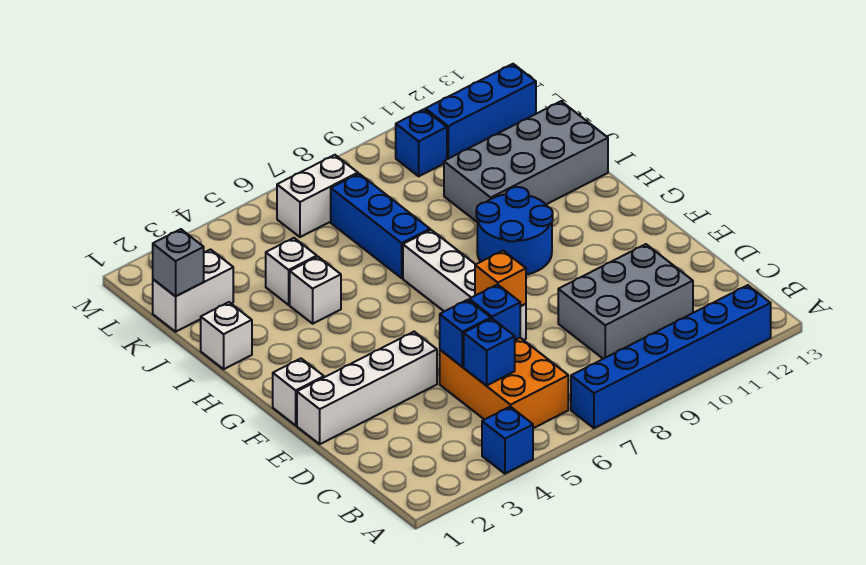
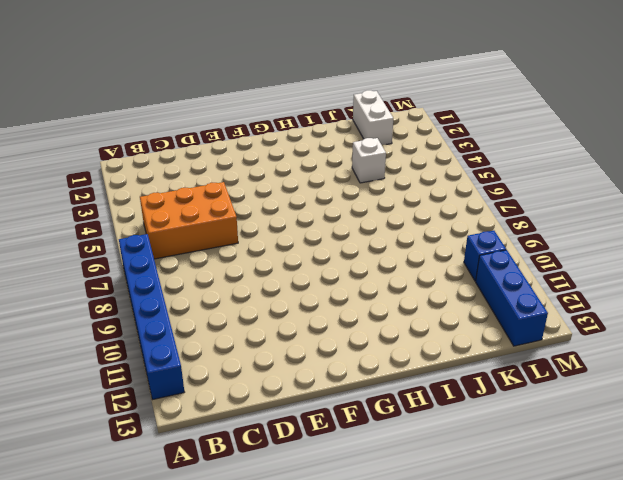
none -> blue brick A4 level 1
none -> grey brick C9:D11 level 1
none -> white brick E1:E4 level 1

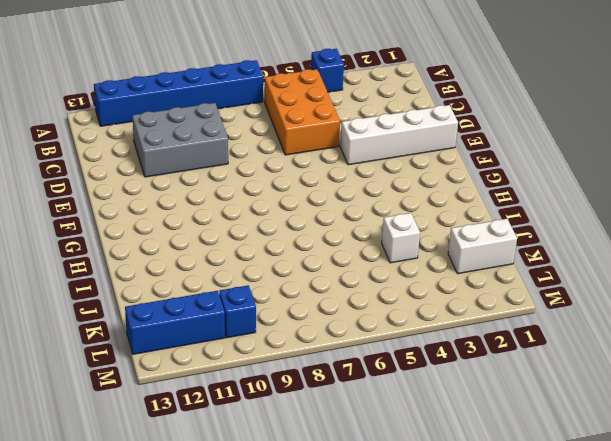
none -> white brick E7:H7 level 1
none -> white brick F1 level 1
none -> blue round brick G9:H10 level 1

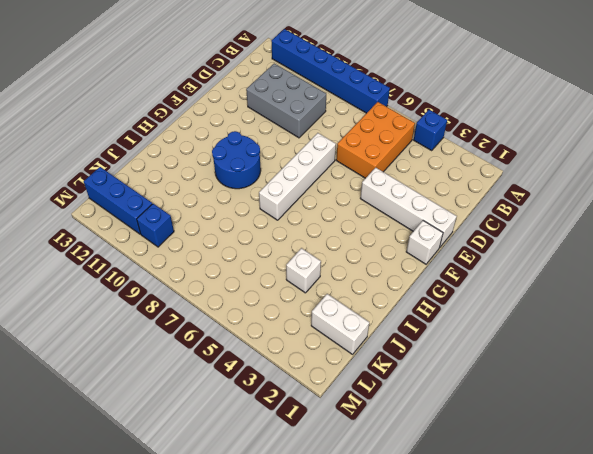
none -> white brick I1 level 1
none -> white brick I4 level 1
none -> blue brick I7:K7 level 1

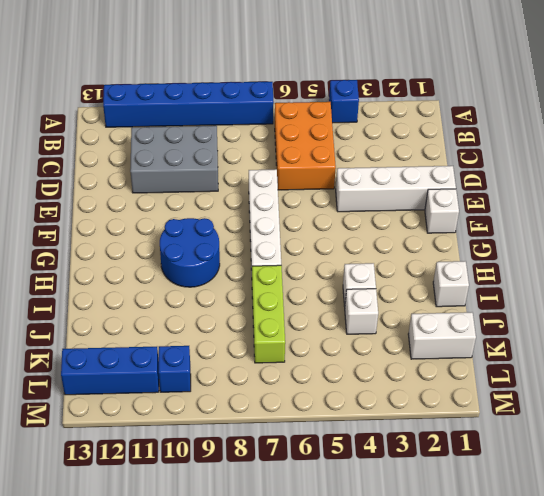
lime brick I7:K7 level 1 -> blue brick I7:K7 level 1
none -> grey brick I10:J13 level 1
none -> white brick L6:L7 level 1
none -> blue brick C5 level 2

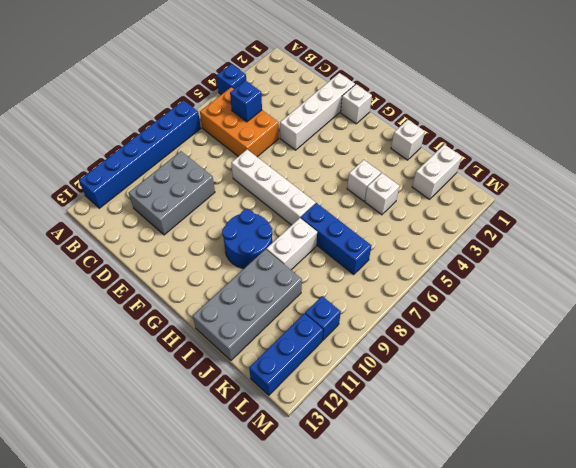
white brick I8:I9 level 1 -> white brick L6:L7 level 1
none -> blue brick D5 level 2
none -> blue brick D6 level 2
none -> orange brick E7 level 2

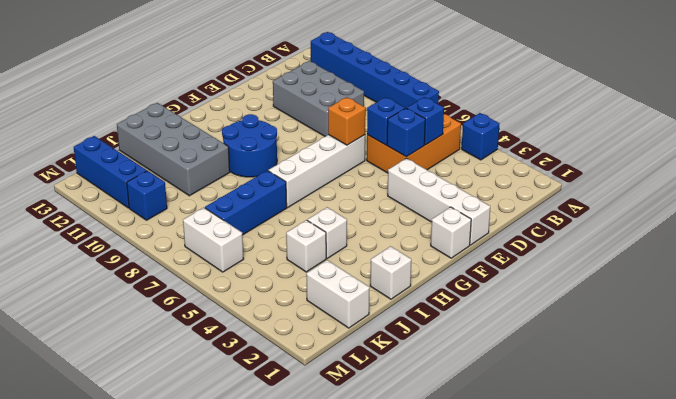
none -> grey brick K1 level 2

